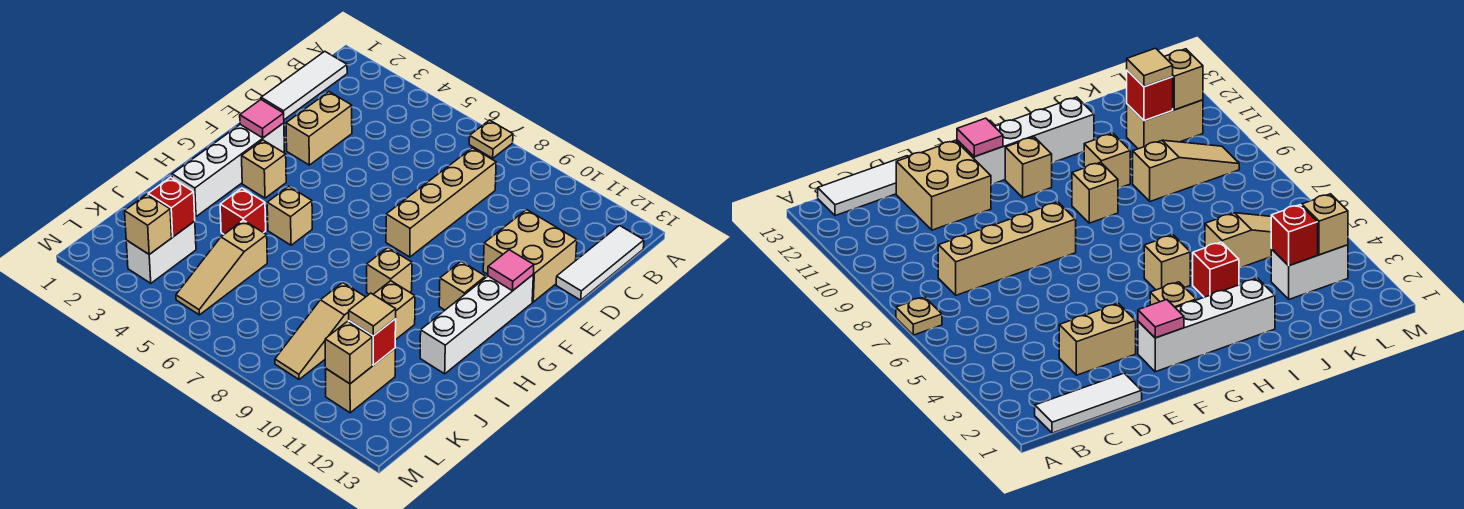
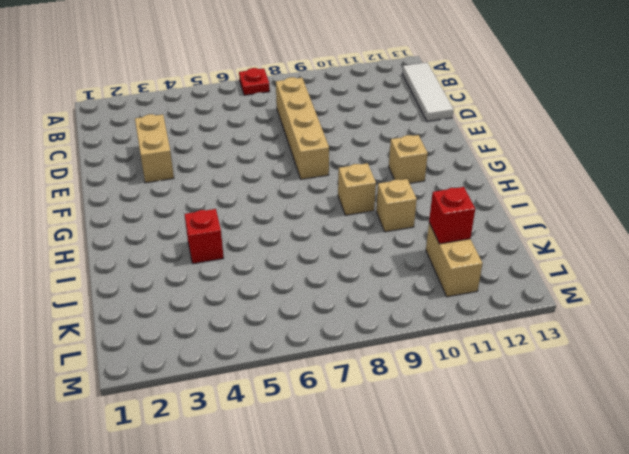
red plate A7 level 1 -> tan plate A7 level 1
none -> white tile B1:D1 level 1
none -> tan brick D11:E12 level 1
none -> white brick F2:I2 level 1

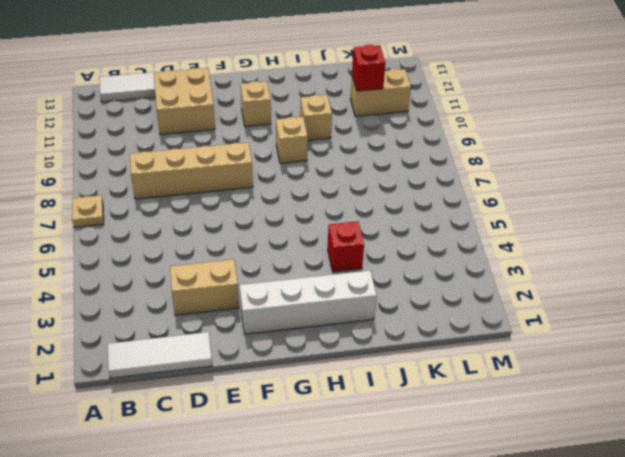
none -> white brick F12:I12 level 1
none -> tan brick G3 level 1
none -> tan brick H5 level 1

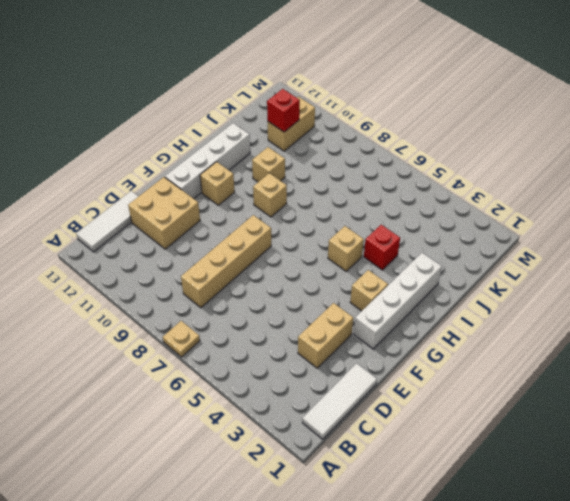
none -> tan slope J5:L5 level 1 top J
none -> tan slope J9:L9 level 1 top J
none -> white brick K3:L3 level 1

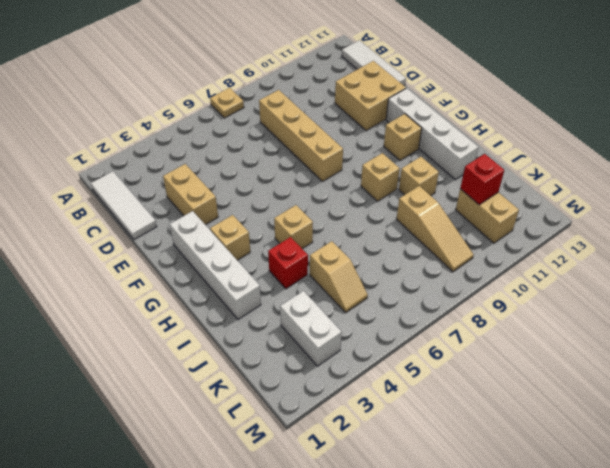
tan slope J5:K5 level 1 top J -> tan slope J5:L5 level 1 top J
none -> pink tile F2 level 2
none -> pink tile F12 level 2
none -> red brick K3 level 2

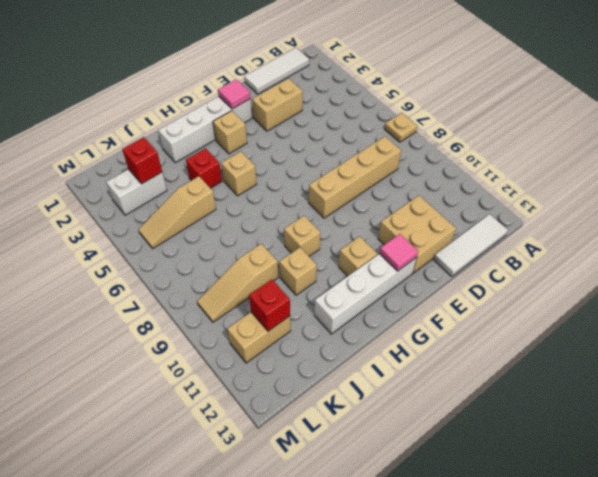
none -> tan brick L3 level 2
none -> tan brick L11 level 2
none -> tan tile K11 level 3

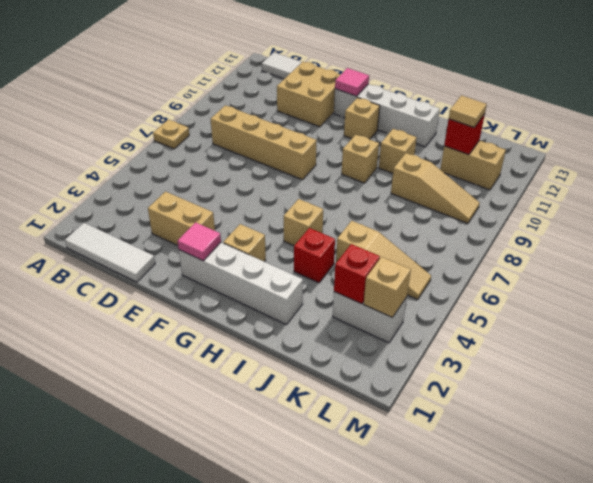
none -> tan brick L11 level 2

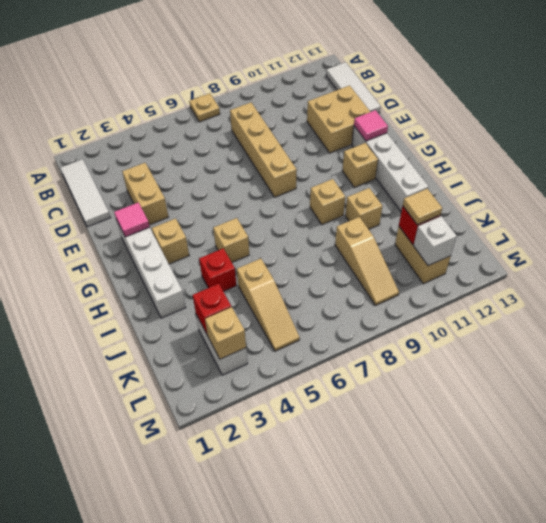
white brick L11 level 2 -> tan brick L11 level 2

